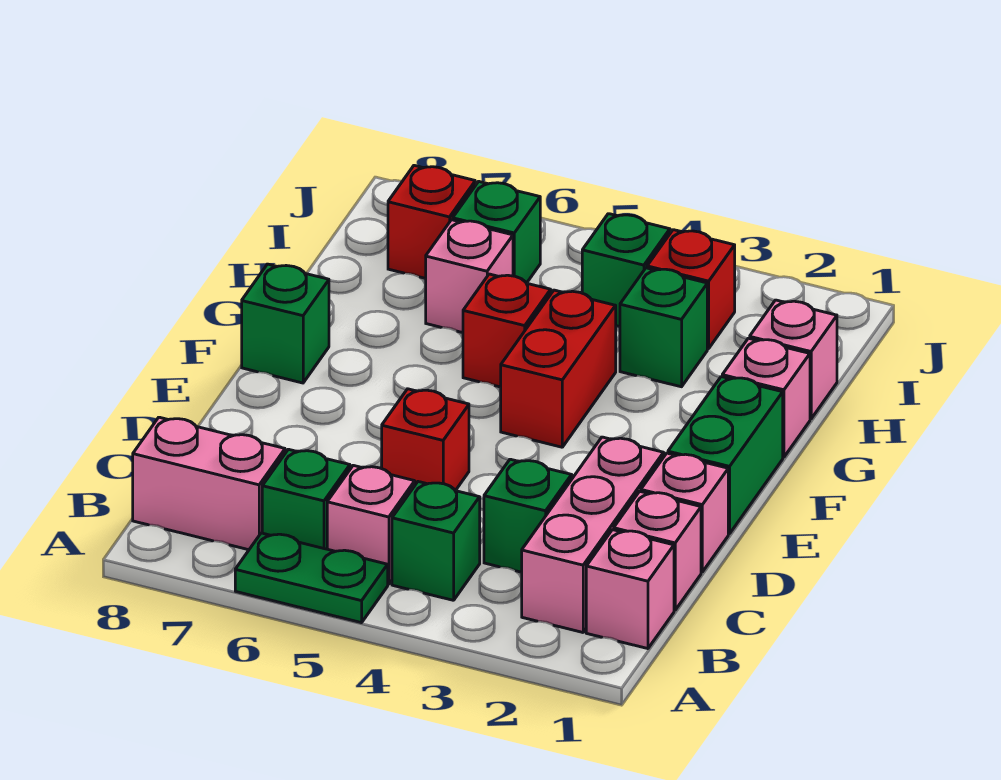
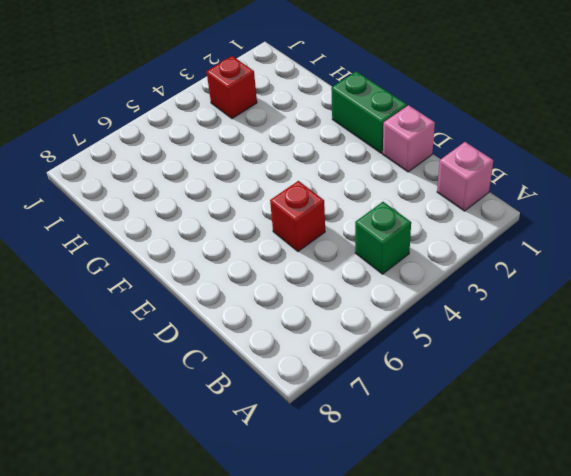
none -> green plate A5:A6 level 1
none -> pink brick B2:D2 level 1
none -> pink brick B5 level 1

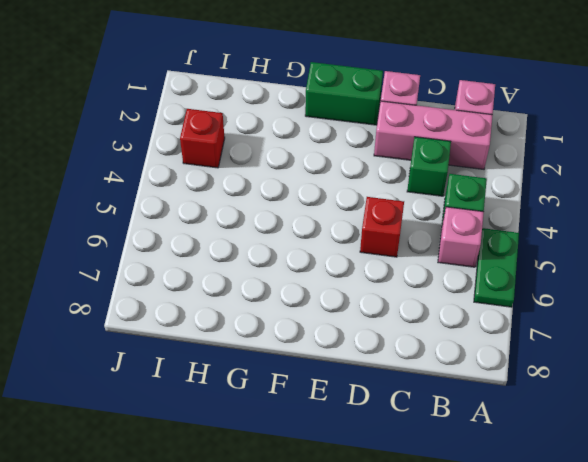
none -> green brick B6 level 1
none -> pink brick B7:B8 level 1
none -> pink brick C1 level 1

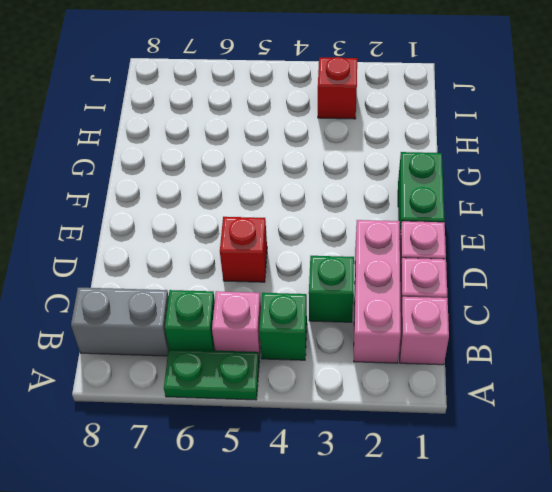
grey brick B7:B8 level 1 -> pink brick B7:B8 level 1
none -> red brick F4:G4 level 1
none -> green brick F8 level 1
none -> pink brick G1 level 1

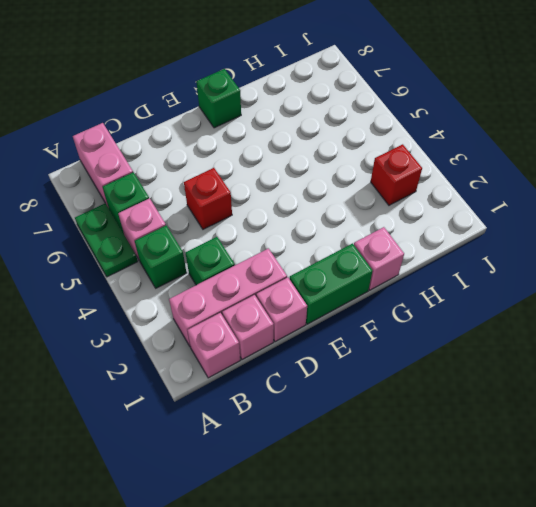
none -> red brick F4:G4 level 1
none -> red brick G5 level 1
none -> pink brick H1 level 1

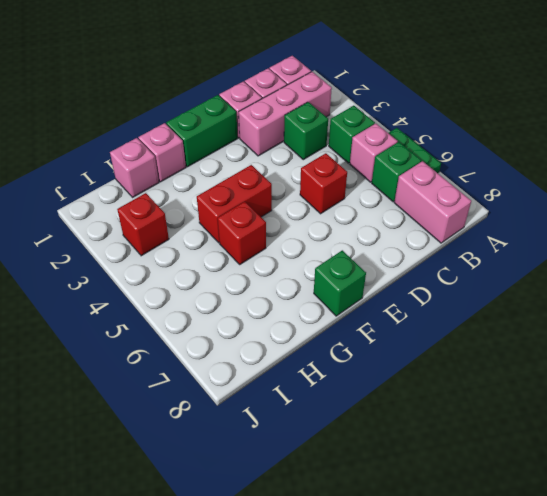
none -> green brick H3 level 1
none -> pink brick H6 level 1
none -> green brick I4 level 1

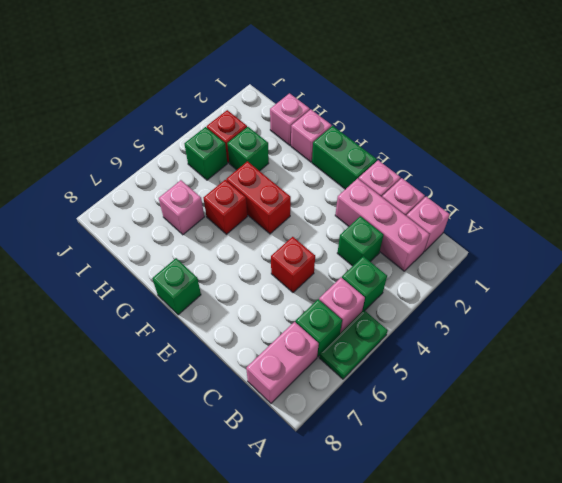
none -> green brick I6 level 1
none -> red brick I7 level 1

